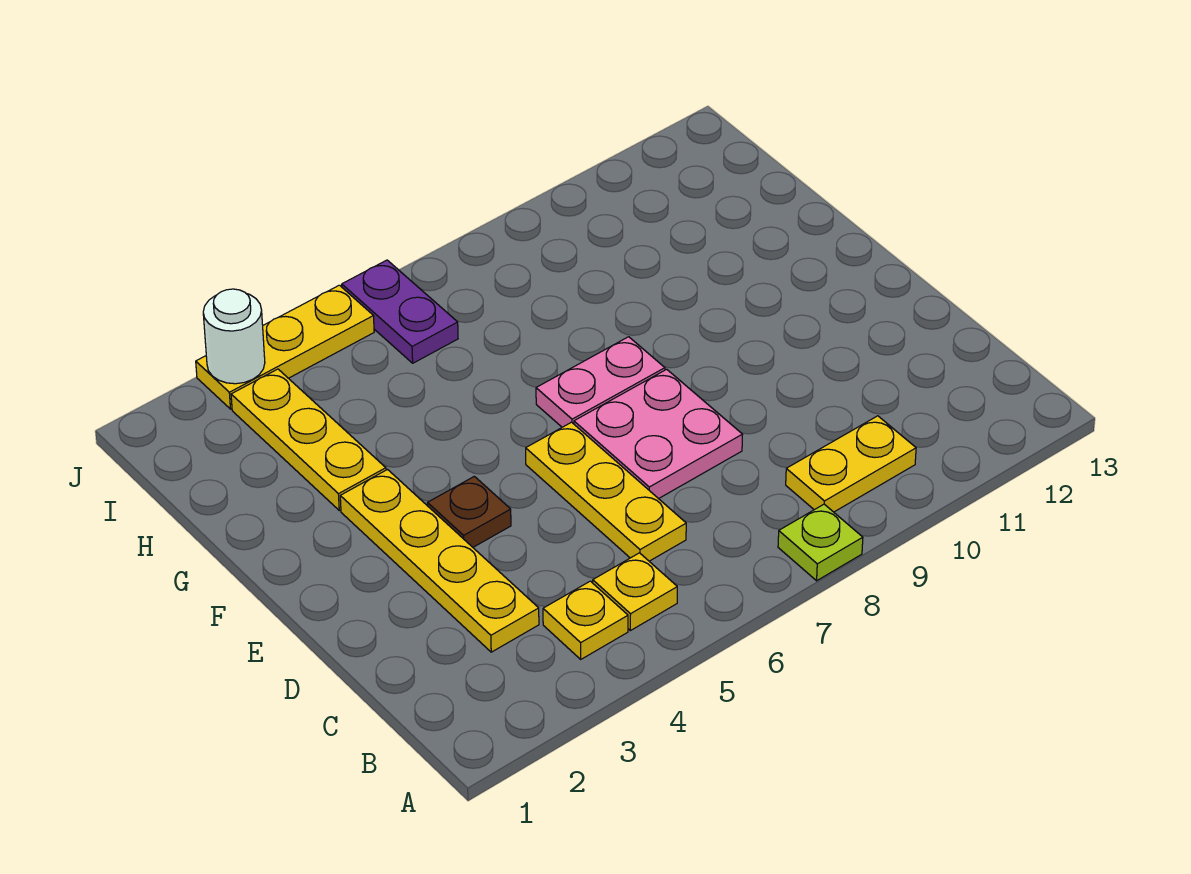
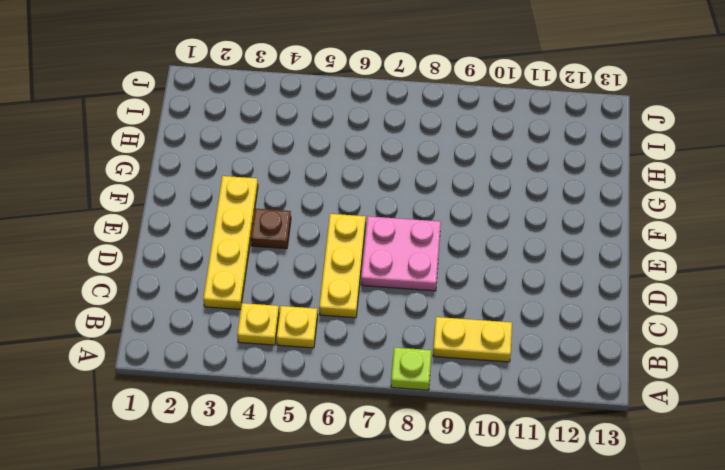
none -> pink plate F7:F8 level 1
none -> yellow plate G3:I3 level 1
none -> purple plate I6:J6 level 1

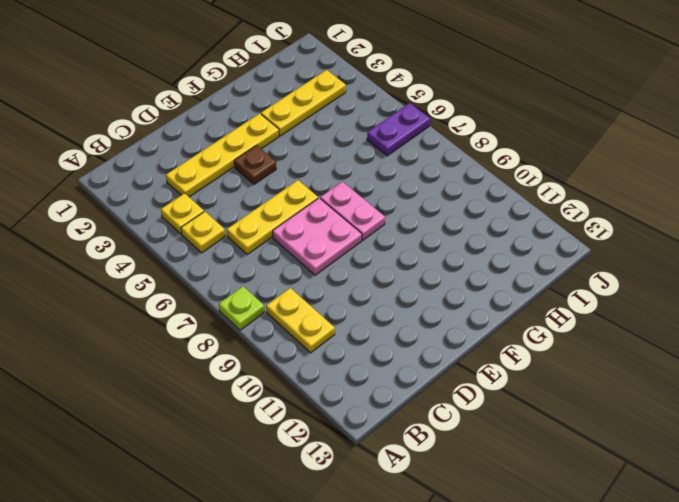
none -> yellow plate J3:J5 level 1
none -> white round brick J3 level 2

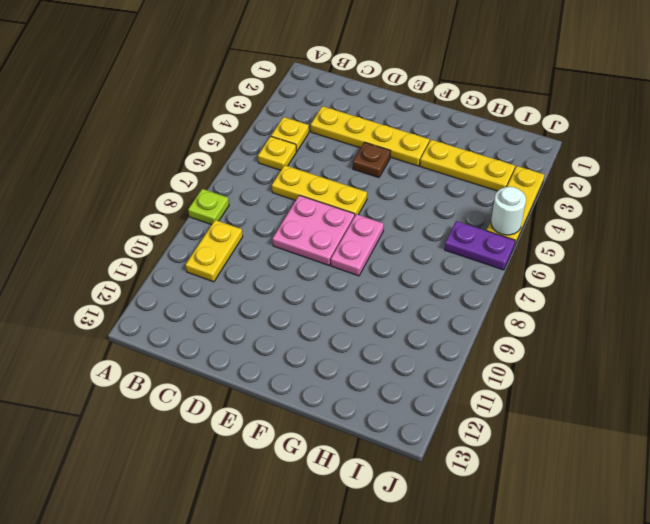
white round brick J5 level 2 -> white round brick J3 level 2

